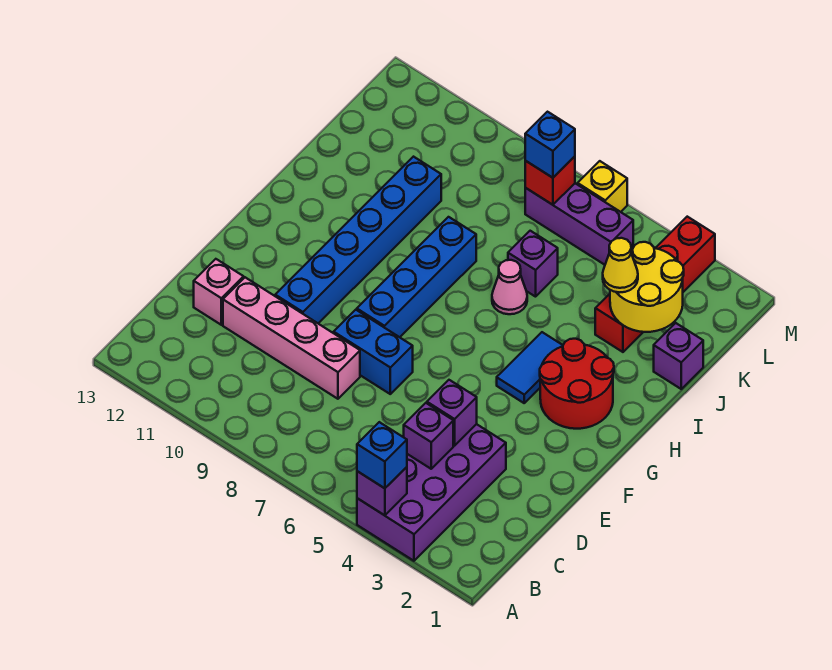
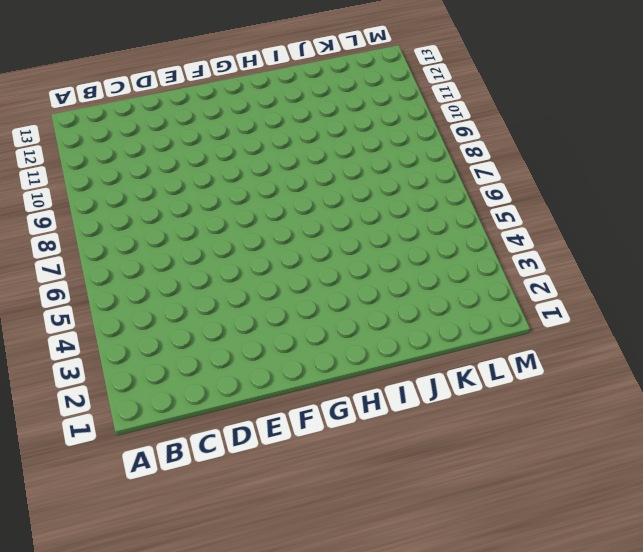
none -> purple brick A3:D4 level 1
none -> pink brick D8:D11 level 1
none -> pink brick D12 level 1

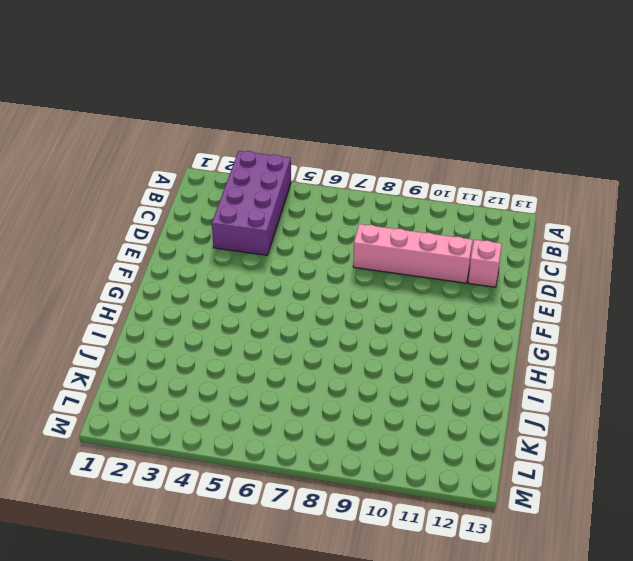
none -> blue brick E7:E8 level 1
none -> blue brick E10:J10 level 1
none -> blue brick F8:I8 level 1

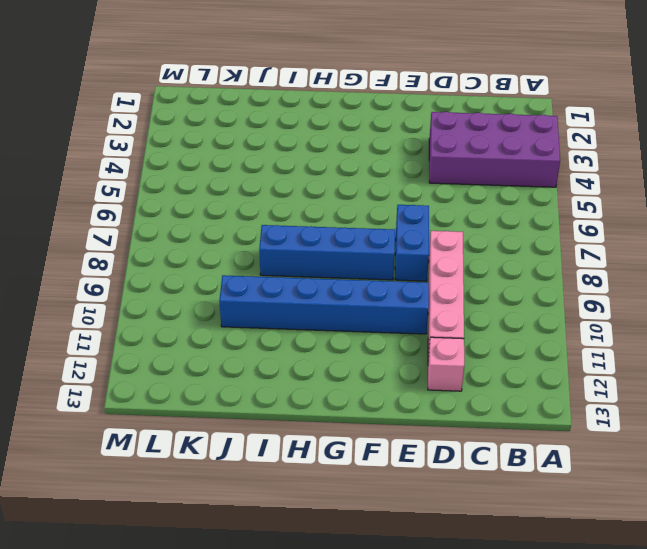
none -> red round brick G2:H3 level 1
none -> blue tile G4:H4 level 1
none -> pink cone I6 level 1

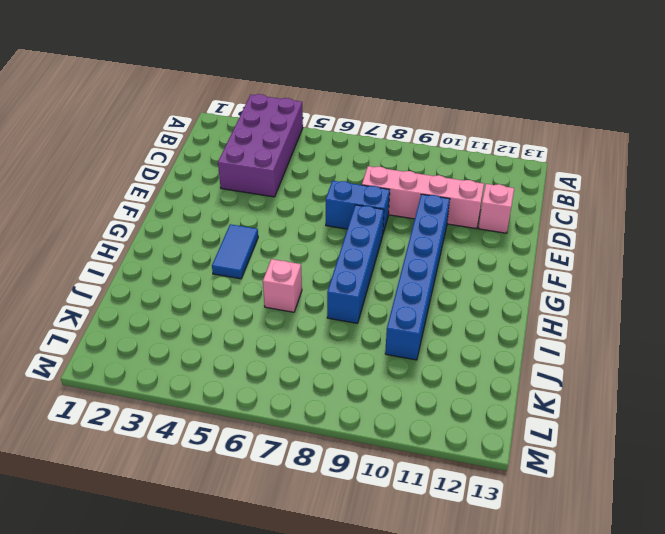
pink brick I6 level 1 -> pink cone I6 level 1
none -> red round brick G2:H3 level 1
none -> purple brick J1 level 1
none -> red brick J3:M3 level 1

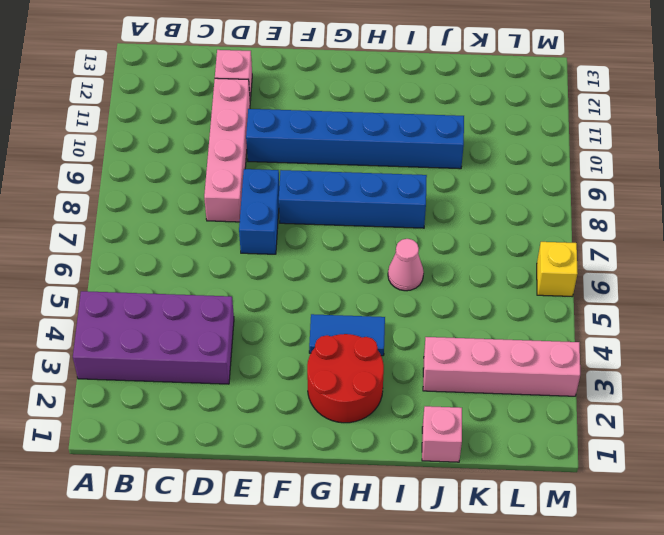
pink brick J1 level 1 -> purple brick J1 level 1
pink brick J3:M3 level 1 -> red brick J3:M3 level 1
none -> purple brick J6 level 1
none -> purple brick L5:L7 level 1
none -> purple brick A4 level 2

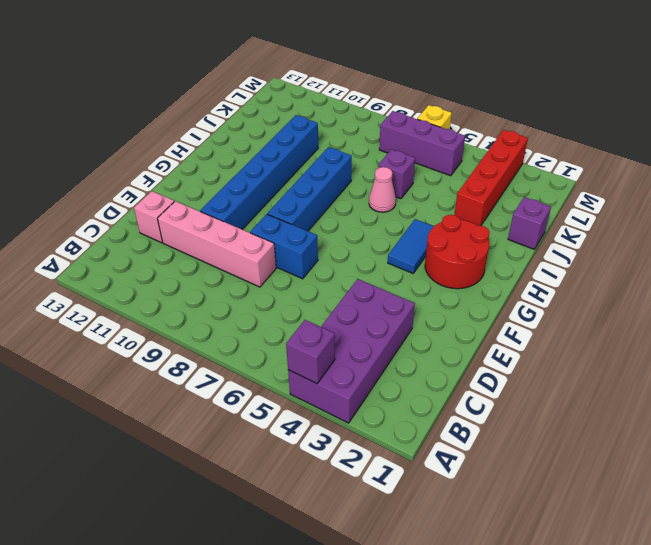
none -> purple brick C4 level 2
none -> purple brick D4 level 2
none -> yellow round brick J2:K3 level 2

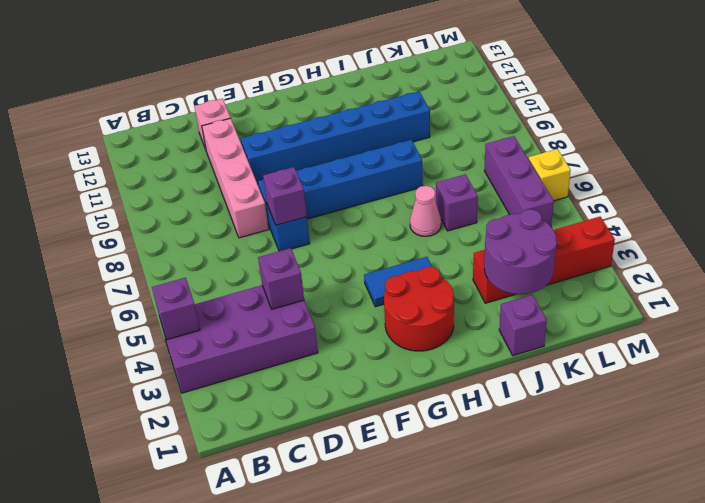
purple brick E7 level 2 -> purple brick C4 level 2
purple round brick J2:K3 level 2 -> yellow round brick J2:K3 level 2
none -> red brick L7 level 2
none -> blue brick A4 level 3
none -> yellow cone J3 level 3

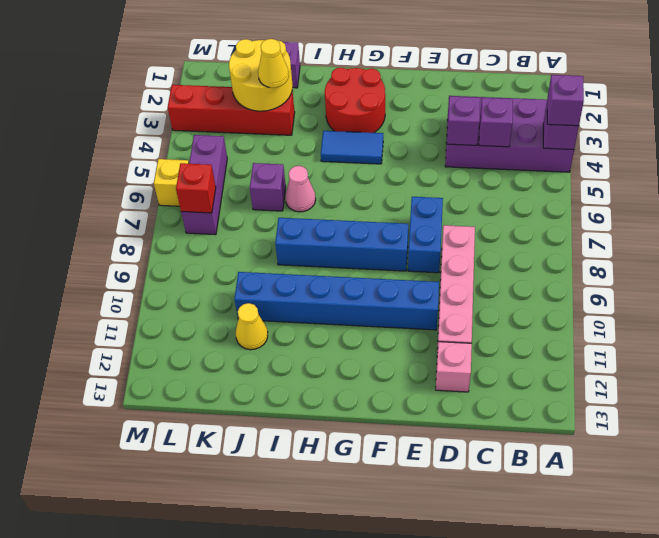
purple brick A4 level 3 -> blue brick A4 level 3
yellow cone J11 level 1 -> none
none -> blue brick L7 level 3

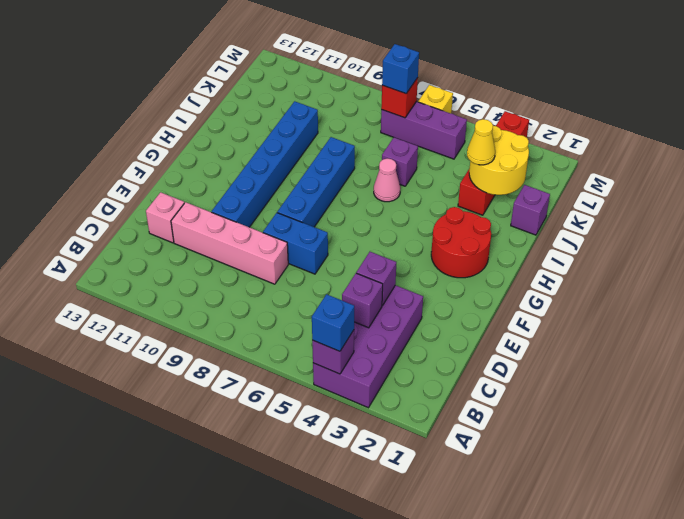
none -> blue tile G4:H4 level 1

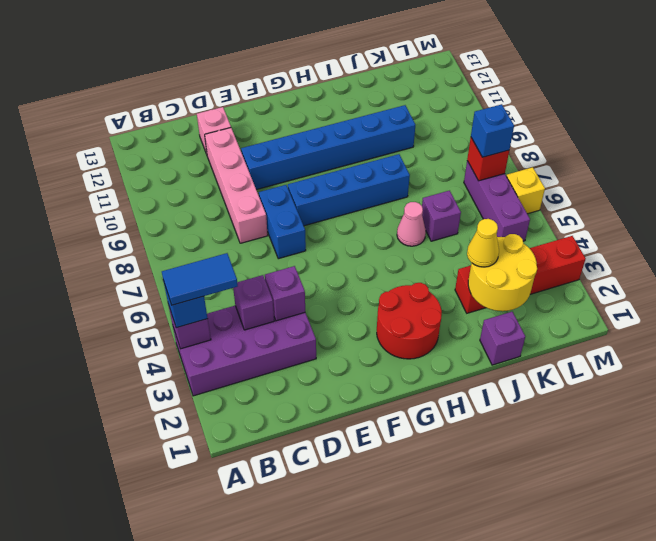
blue tile A4:B4 level 4 -> blue tile G4:H4 level 1

